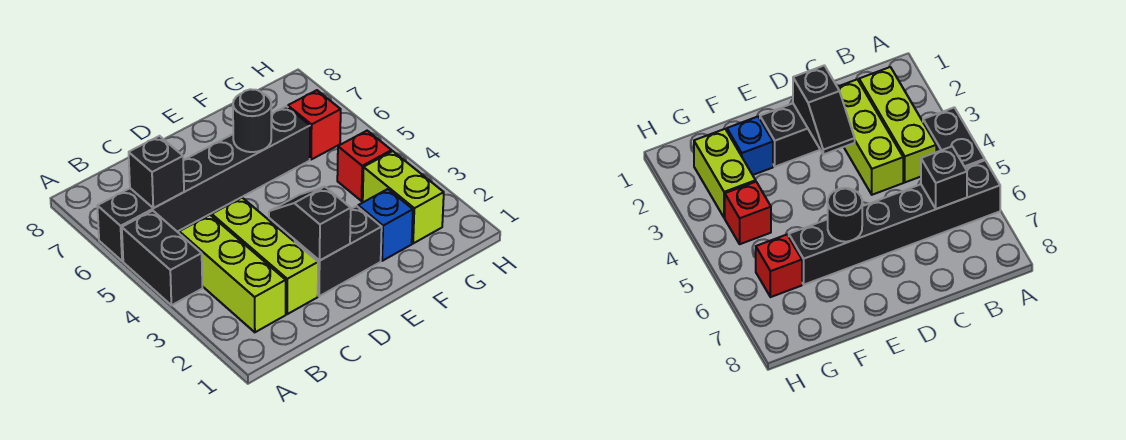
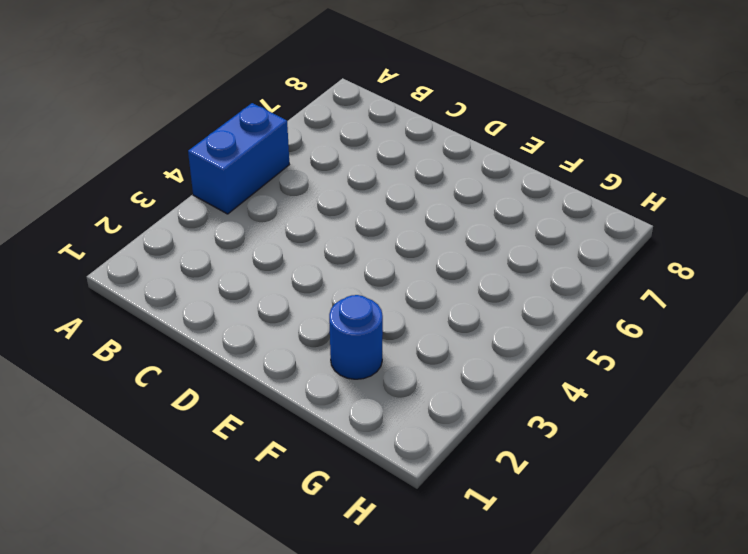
blue brick A4:A5 level 1 -> black brick A4:A5 level 1
blue round brick F2 level 1 -> blue brick F2 level 1
none -> black brick A6:F6 level 1
none -> lime brick B2:B4 level 1
none -> lime brick C2:C4 level 1

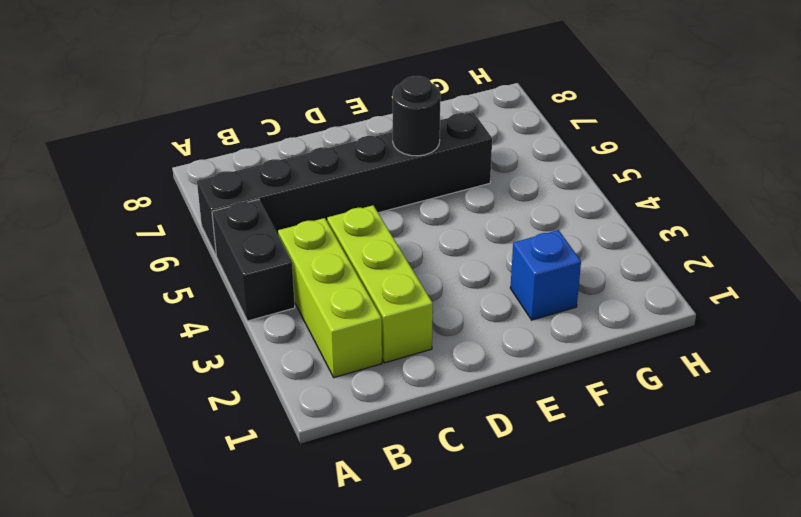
none -> black brick D2:E2 level 1
none -> lime brick G2:G3 level 1
none -> red brick G4 level 1

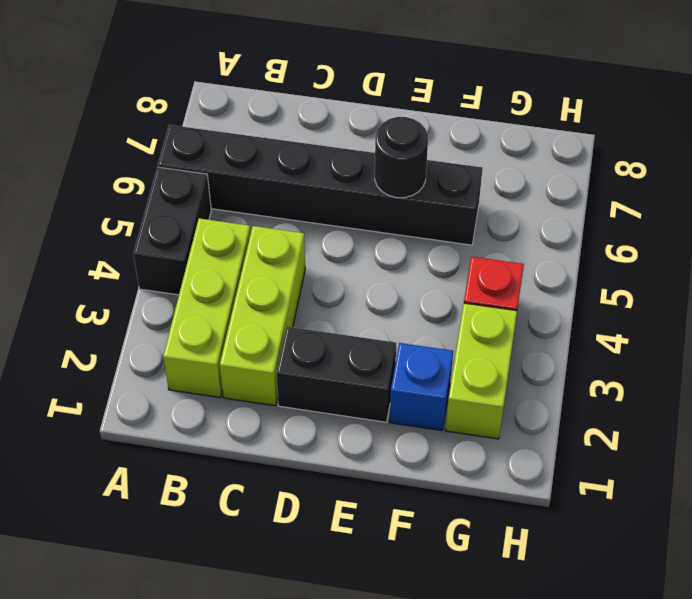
none -> red brick G6 level 1
none -> black brick B6 level 2
none -> black slope D2:D3 level 2 top 2

